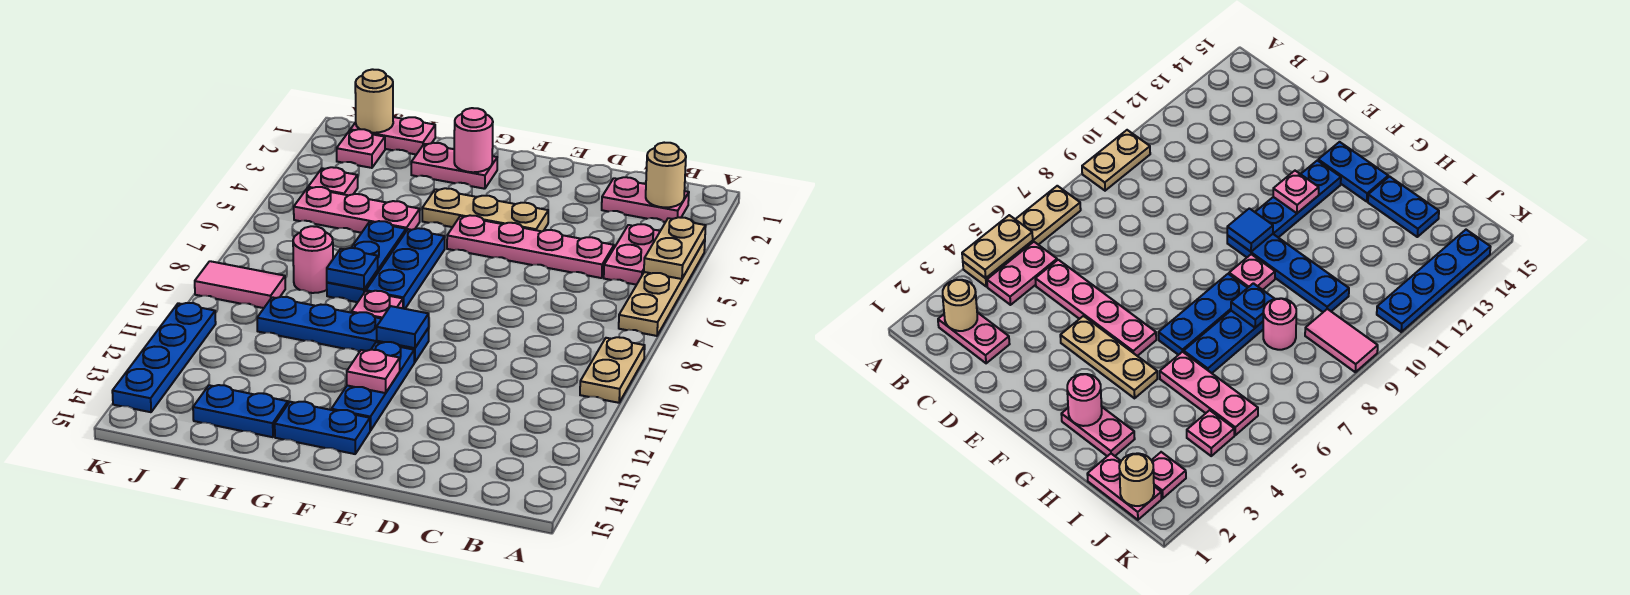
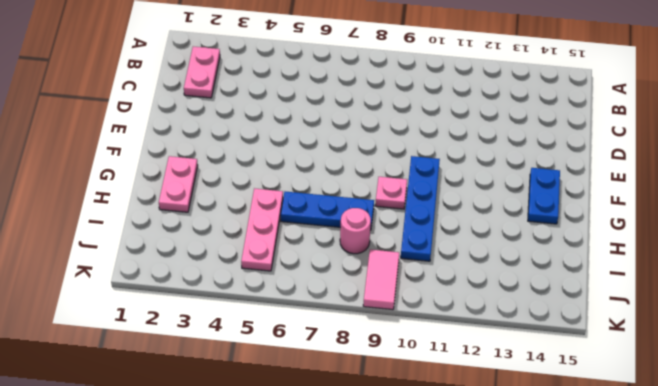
none -> tan plate A4:A7 level 1
none -> tan plate A9:A10 level 1
none -> pink plate B4:B5 level 1

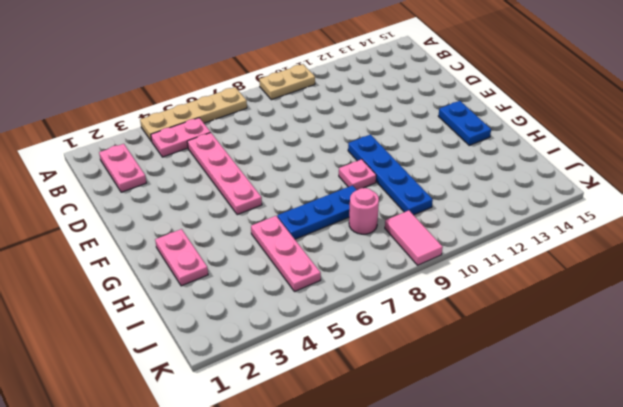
none -> tan plate E4:G4 level 1
none -> blue plate F11:F13 level 1
none -> blue plate G6:G8 level 1

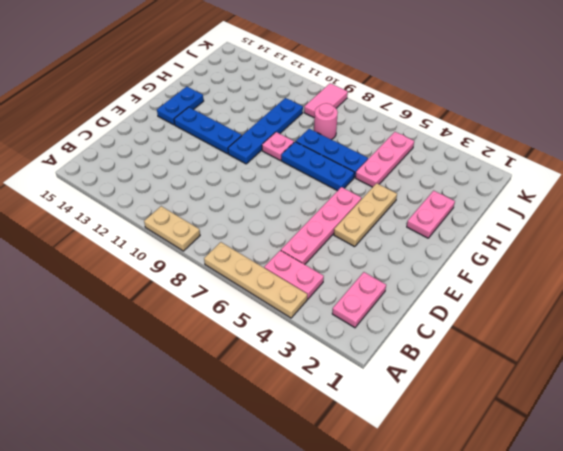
none -> blue plate H14:I14 level 1
none -> pink plate I1:J1 level 1
none -> pink plate J2 level 1

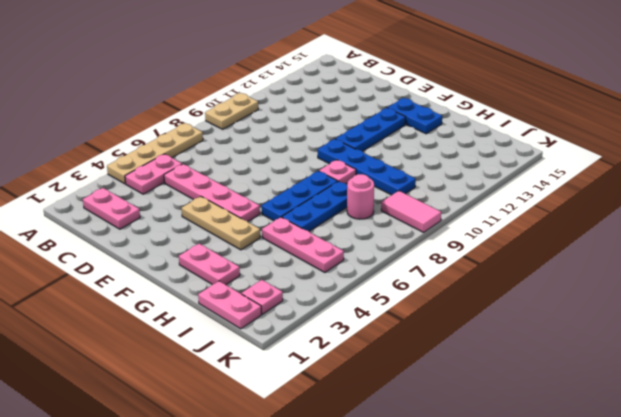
none -> blue plate H14:I14 level 1
none -> pink plate J4 level 1
none -> blue plate K11:K14 level 1

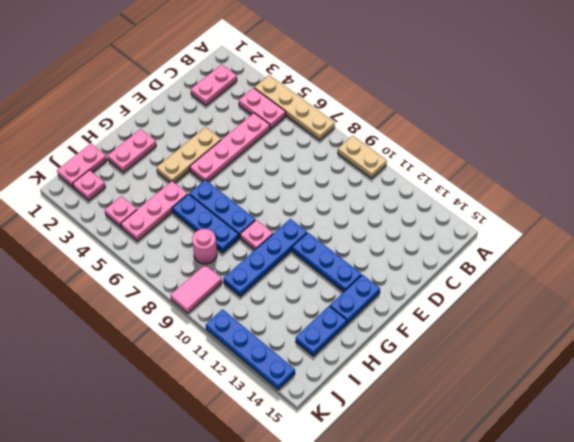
none -> tan plate A4:A5 level 2
none -> tan round brick B2 level 2
none -> blue tile F10 level 2

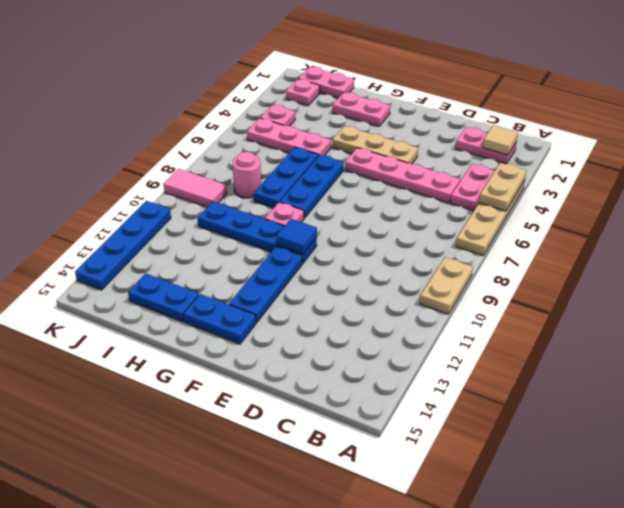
tan tile B2 level 2 -> tan round brick B2 level 2
none -> pink plate F12 level 2
none -> pink round brick G2 level 2
none -> blue plate H8 level 2

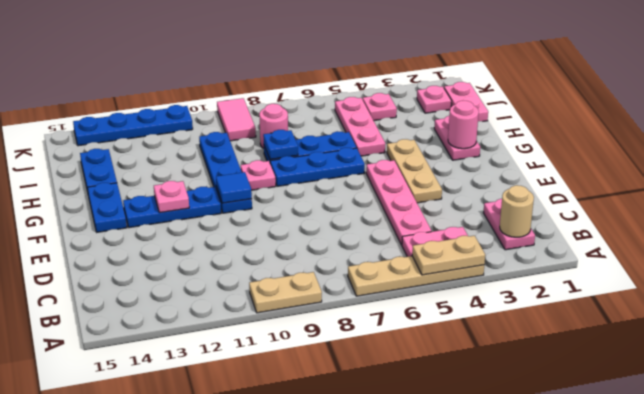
none -> tan round brick J1 level 2

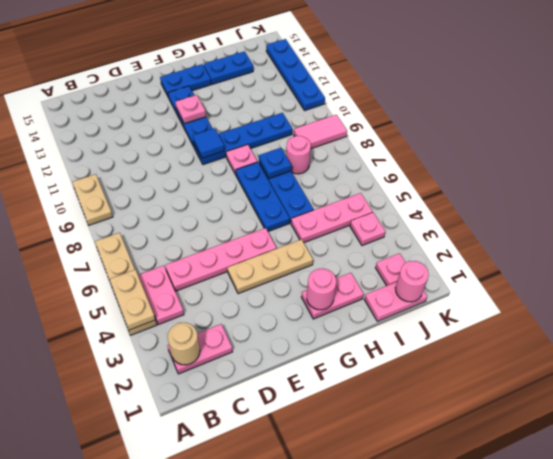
pink round brick J1 level 2 -> tan round brick J1 level 2

